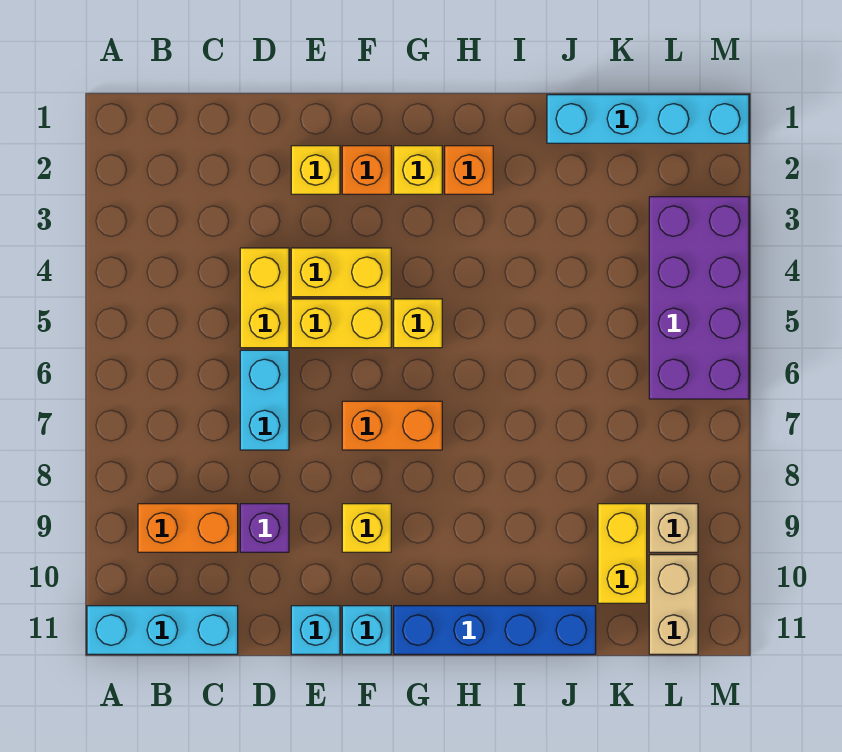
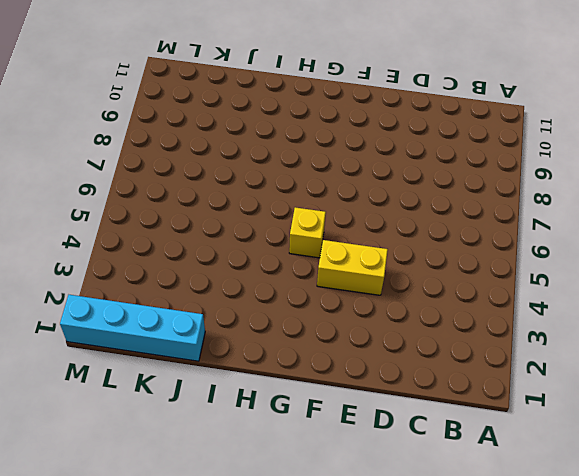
none -> cyan brick A11:C11 level 1
none -> orange brick B9:C9 level 1
none -> yellow brick D4:D5 level 1

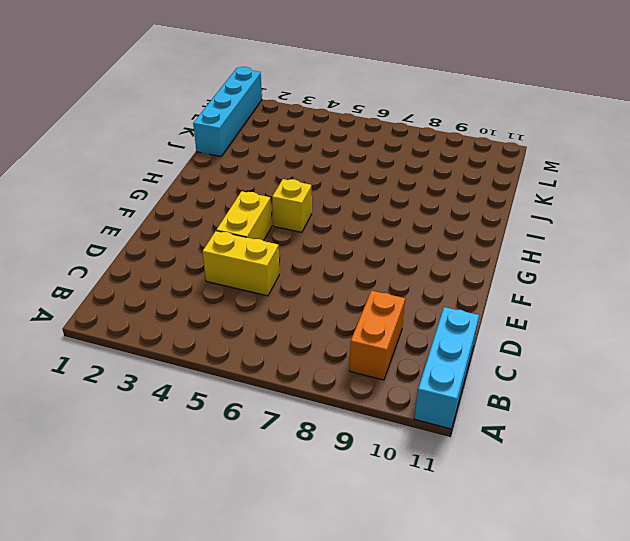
none -> cyan brick D6:D7 level 1
none -> purple brick D9 level 1
none -> yellow brick E2 level 1

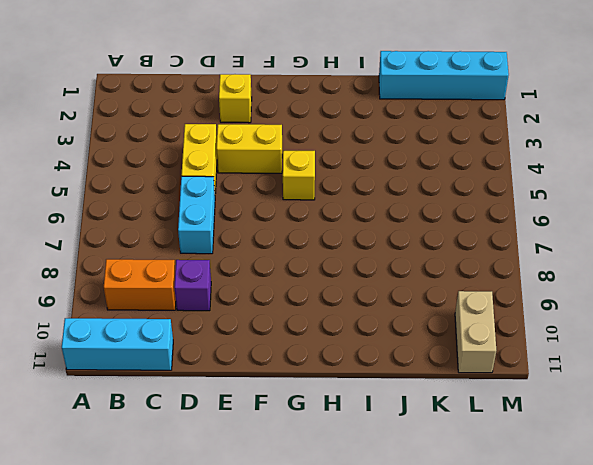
none -> yellow brick E5:F5 level 1
none -> cyan brick E11 level 1
none -> orange brick F2 level 1

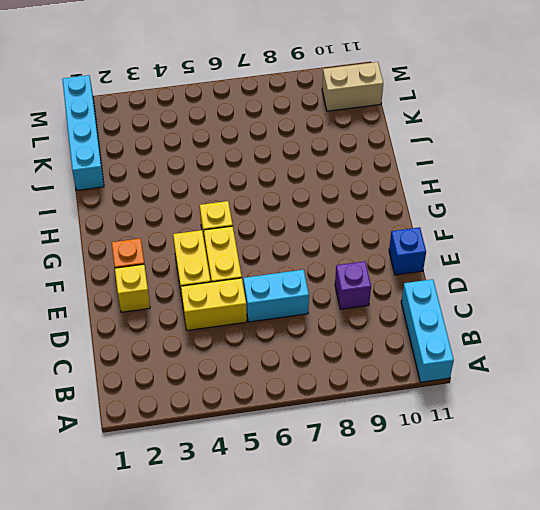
blue brick E11 level 1 -> cyan brick E11 level 1
none -> orange brick B9:C9 level 1
none -> orange brick F7:G7 level 1
none -> yellow brick F9 level 1

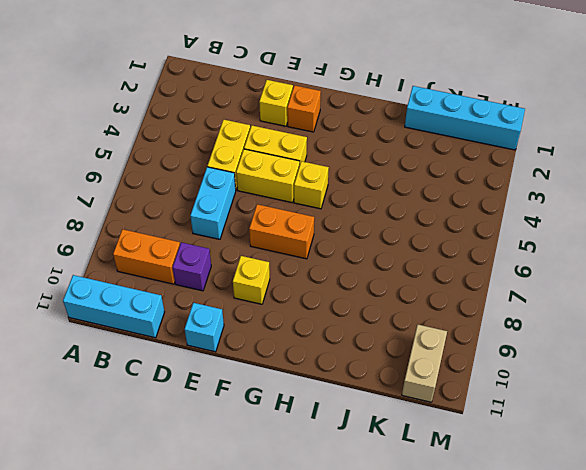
none -> cyan brick F11 level 1
none -> yellow brick G2 level 1
none -> blue brick G11:J11 level 1

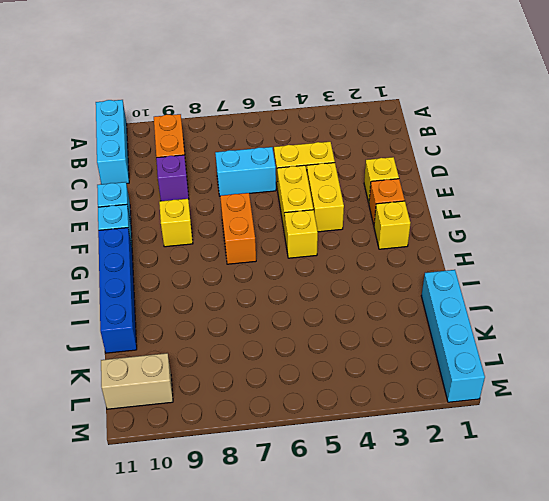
none -> orange brick H2 level 1
none -> yellow brick K9:K10 level 1
none -> purple brick L3:M6 level 1

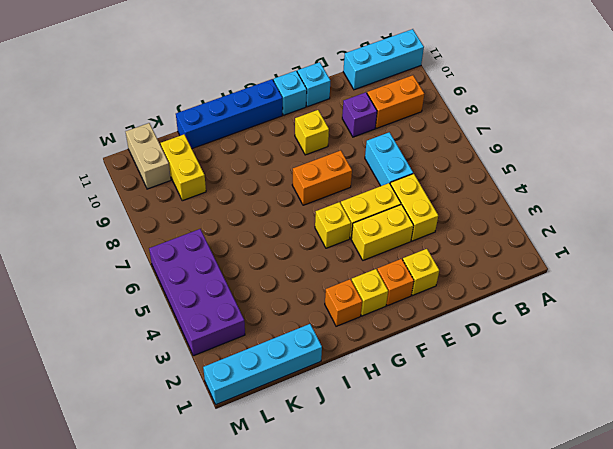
none -> tan brick L9 level 1

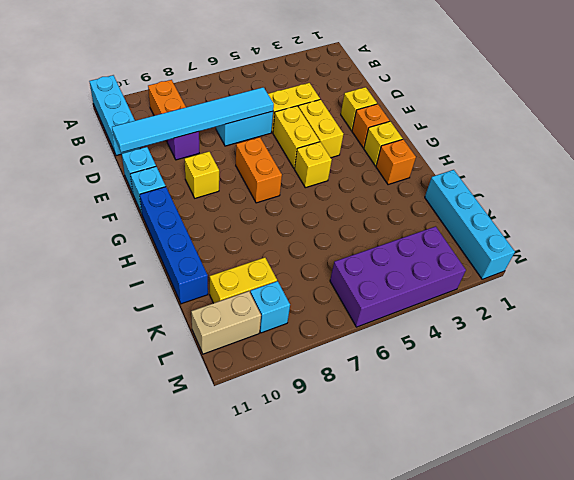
cyan tile D6:D11 level 2 -> none
cyan brick L9 level 1 -> tan brick L9 level 1

